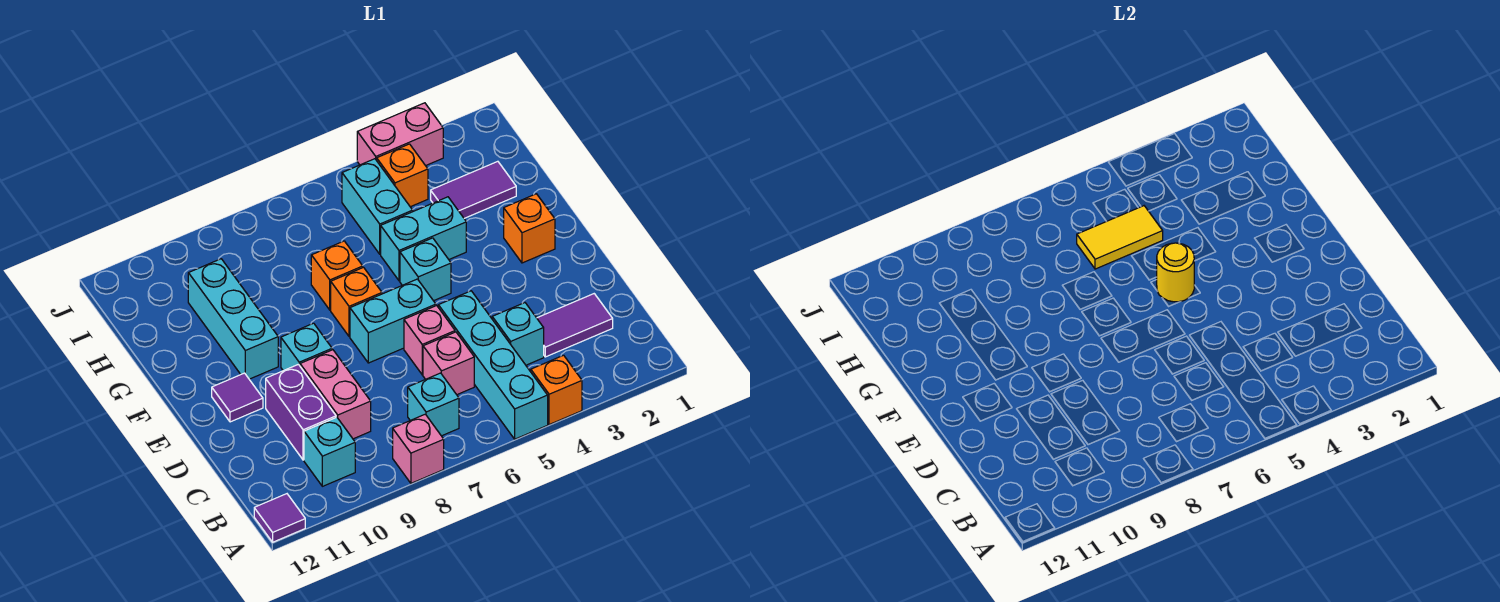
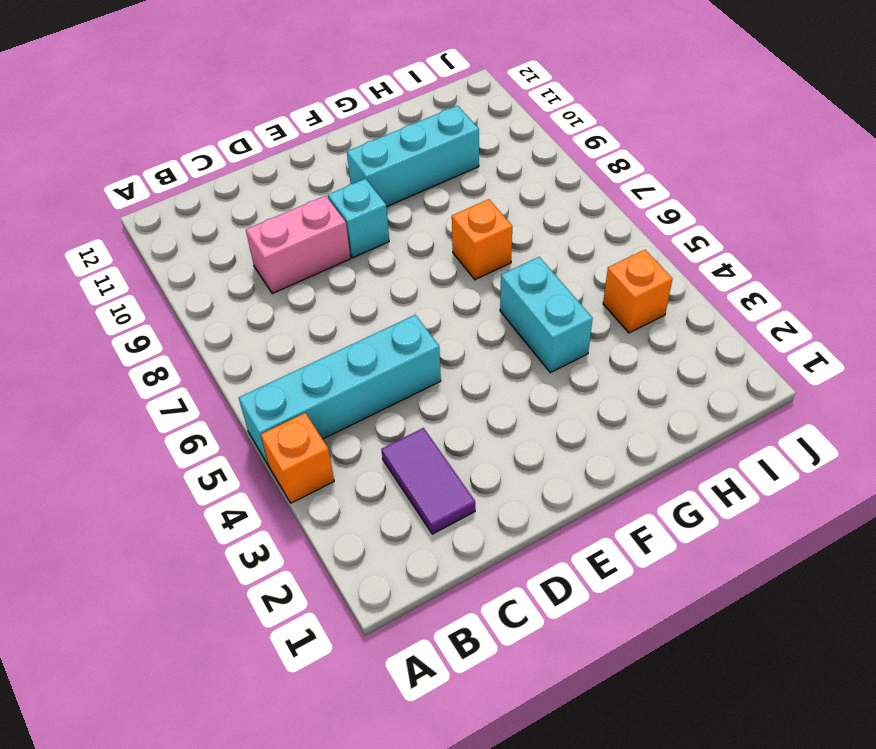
none -> pink brick A8 level 1
none -> purple tile A12 level 1
none -> cyan brick B7 level 1

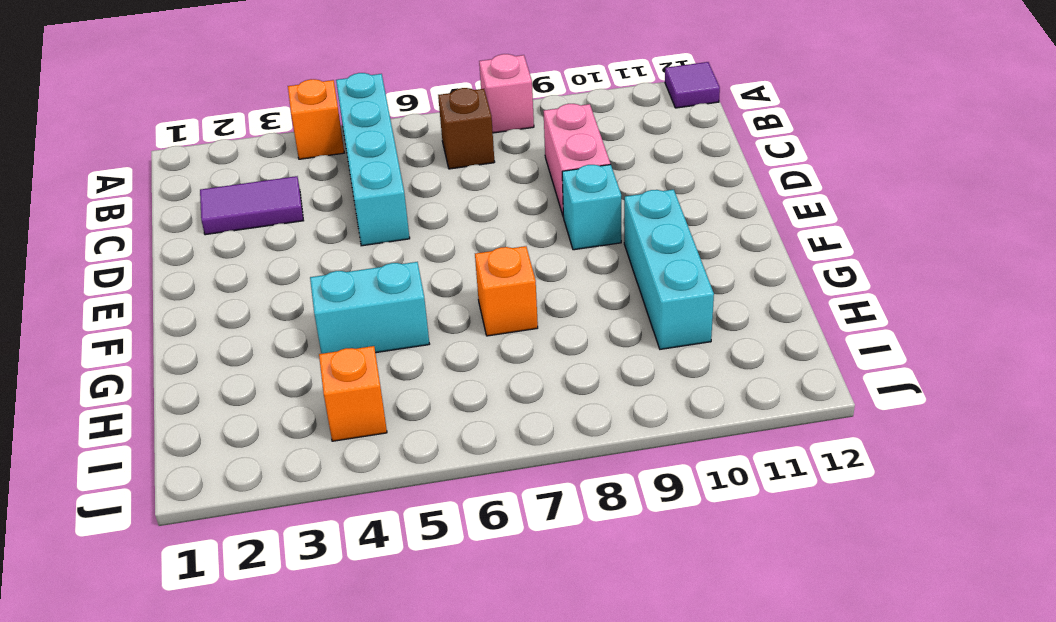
brown brick B7 level 1 -> cyan brick B7 level 1
none -> cyan brick B10 level 1
none -> cyan brick C4 level 1
none -> pink brick C6 level 1

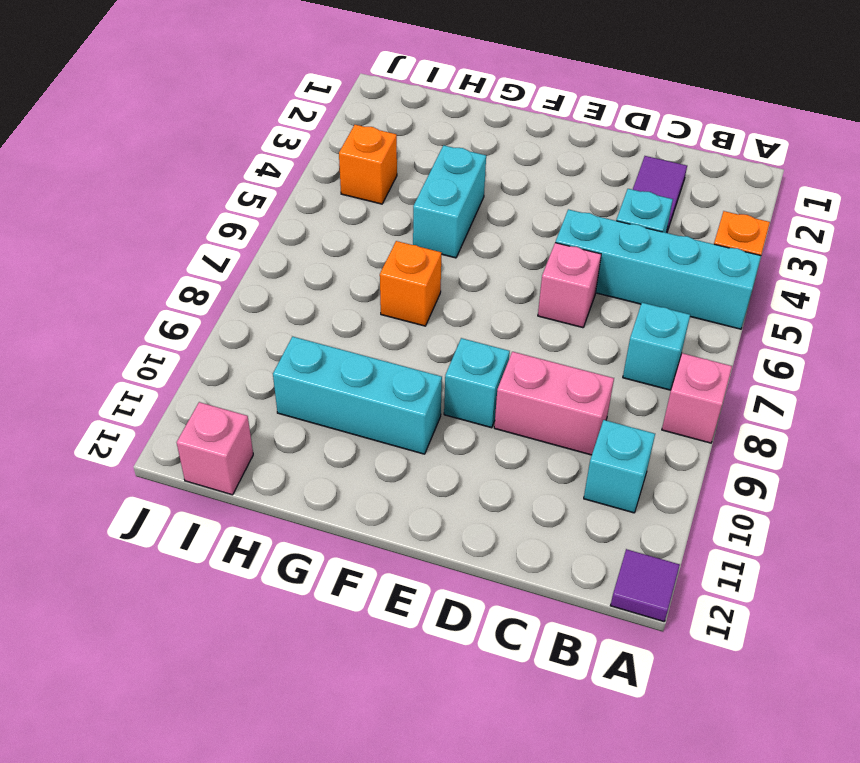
pink brick I12 level 1 -> pink brick C6 level 1
none -> purple brick C10:D10 level 1
none -> cyan brick E6:E7 level 1
none -> purple tile E11 level 1

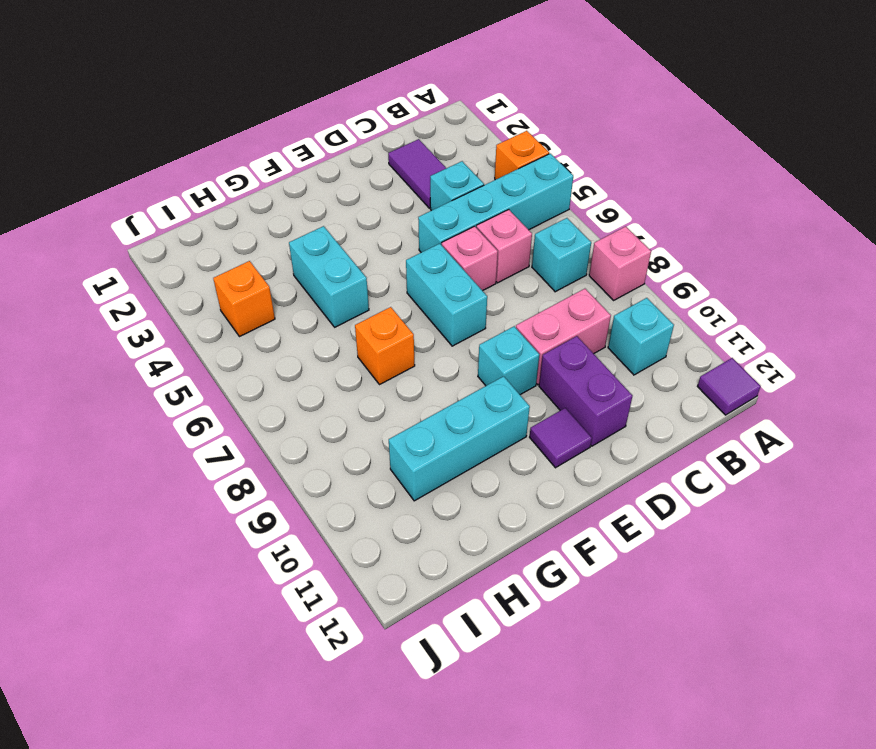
purple brick D10:D11 level 1 -> purple brick C10:D10 level 1
none -> orange brick F2 level 1
none -> cyan brick F5 level 1
none -> orange brick F7 level 1

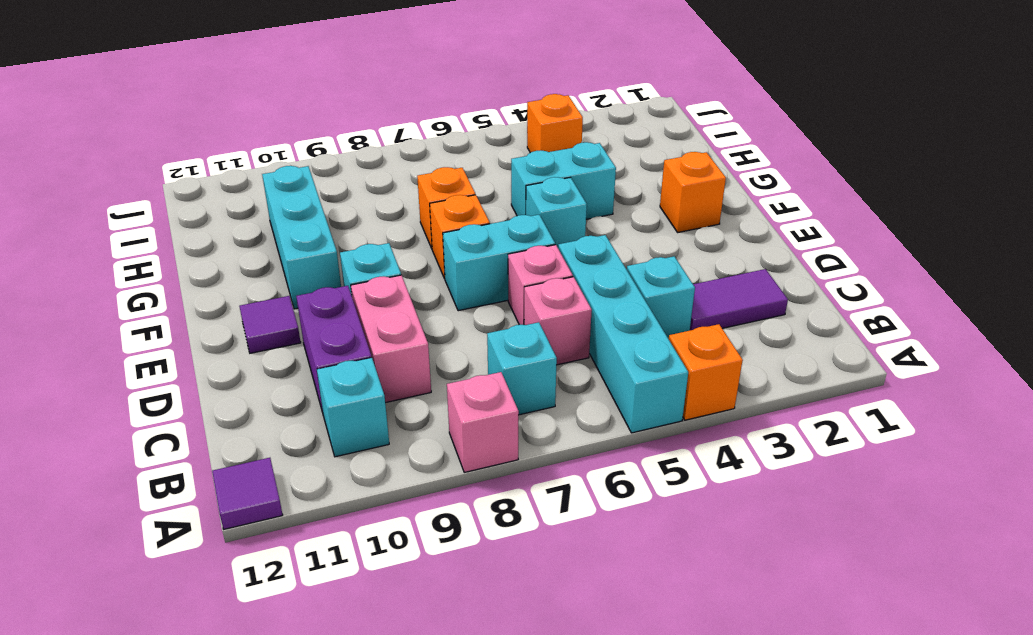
none -> purple tile H2:H3 level 1
none -> cyan brick H5:I5 level 1
none -> pink brick J3:J4 level 1

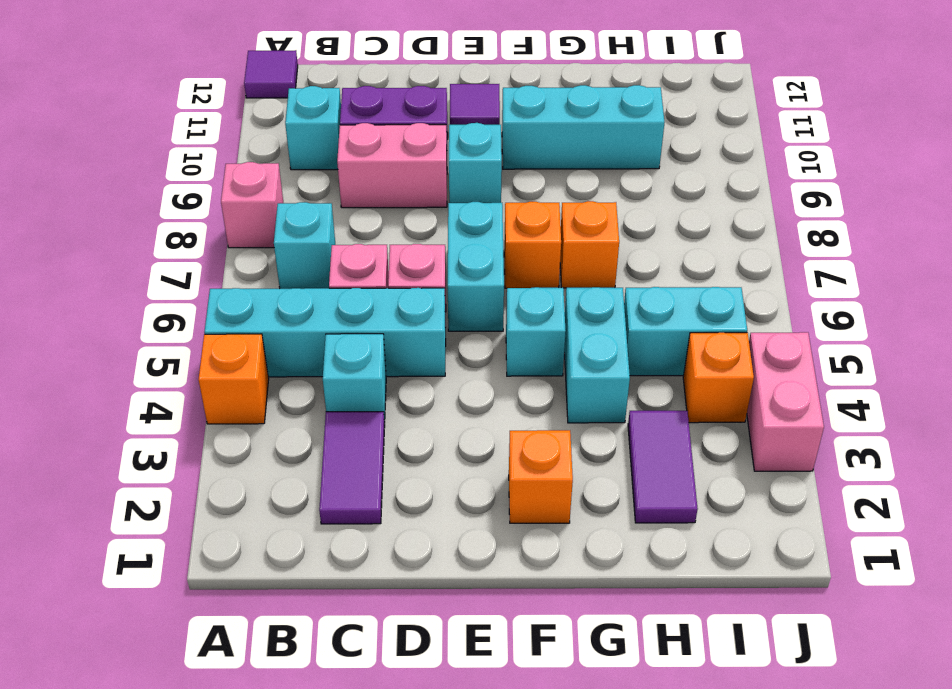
none -> yellow round brick F5 level 2
none -> yellow tile H5:H6 level 2

